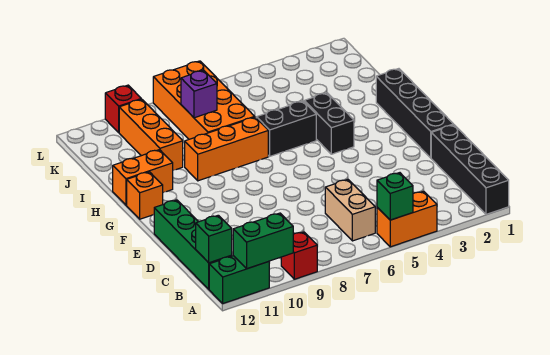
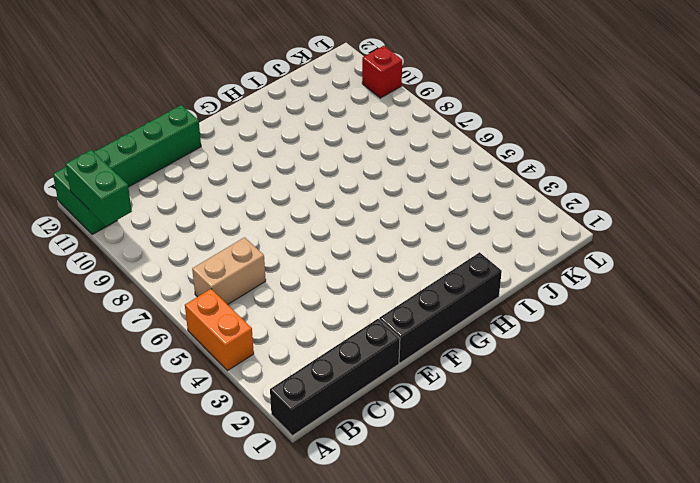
none -> red brick A9 level 1
none -> black brick G4:H4 level 1
none -> orange brick G12 level 1

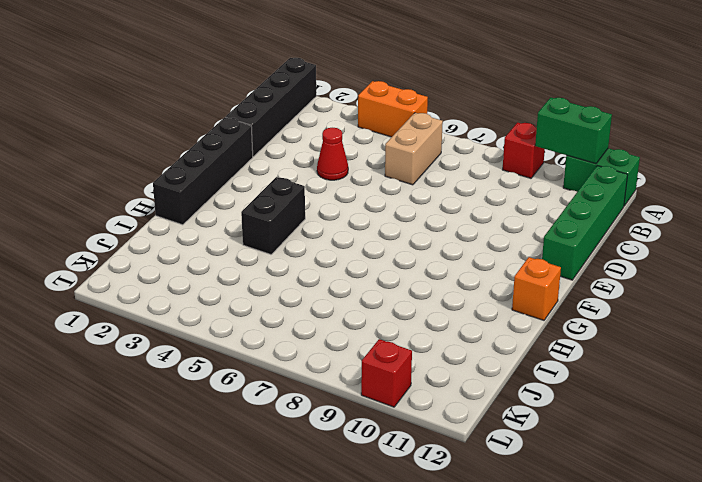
red cone D4 level 1 -> none
none -> black brick H5:H6 level 1
none -> orange brick H7:H9 level 1
none -> orange brick H11:H12 level 1

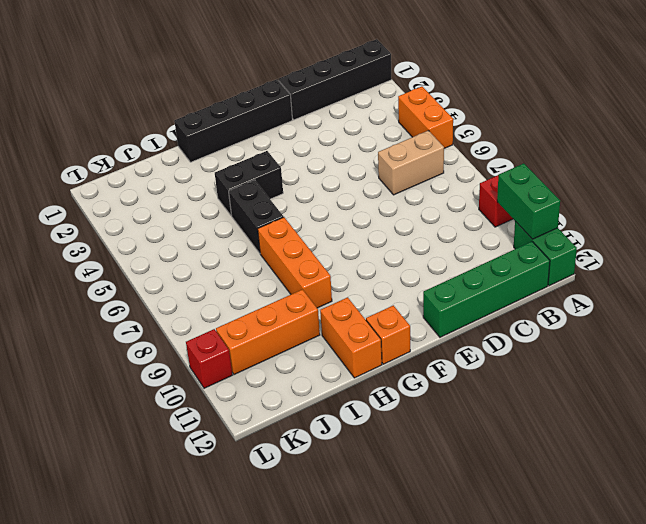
none -> orange brick I7:L8 level 1
none -> green brick A5 level 2
none -> green brick B12 level 2

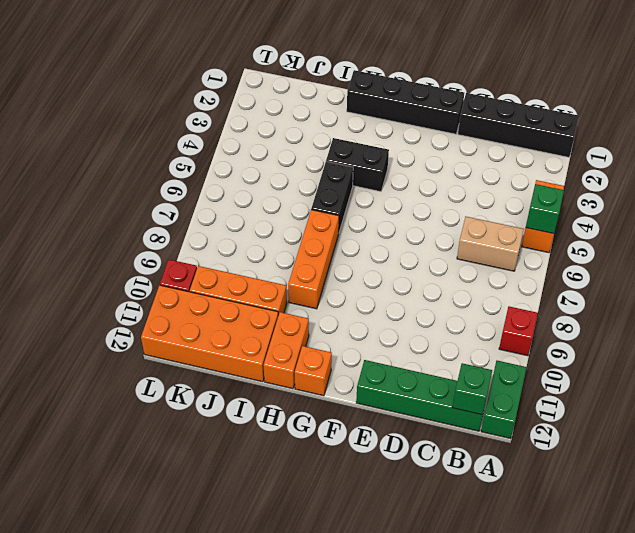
orange brick I11:L12 level 1 -> orange brick I7:L8 level 1
none -> green brick A10:A11 level 2
none -> purple brick J8 level 2

